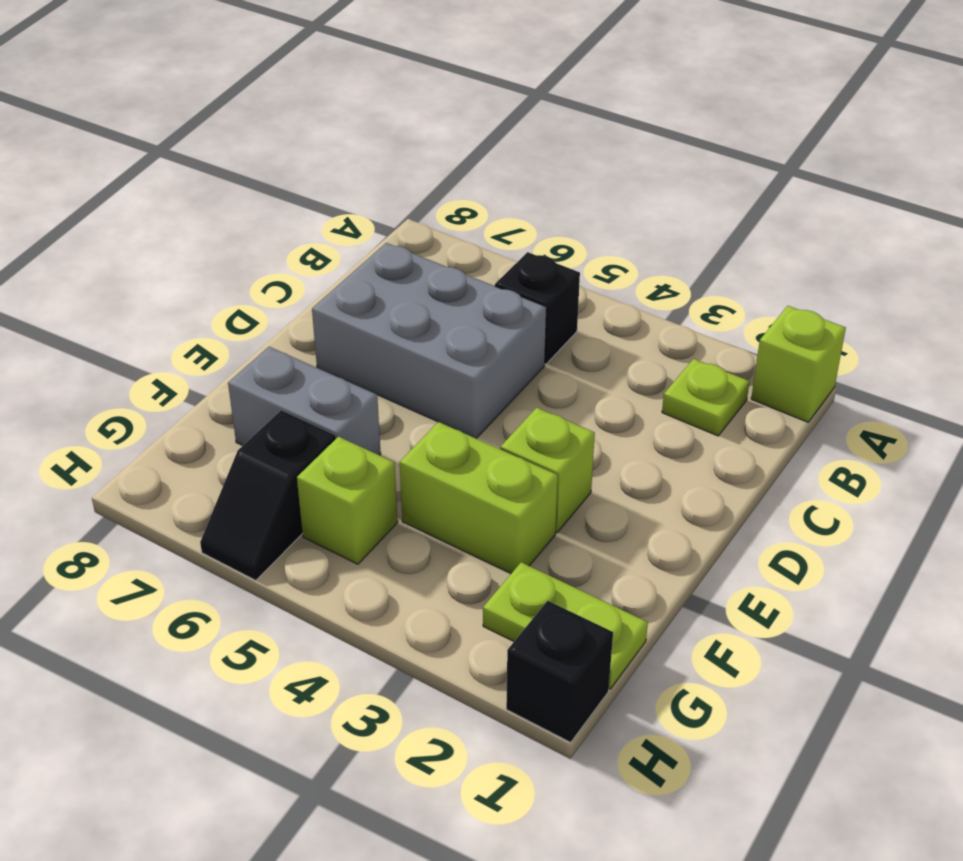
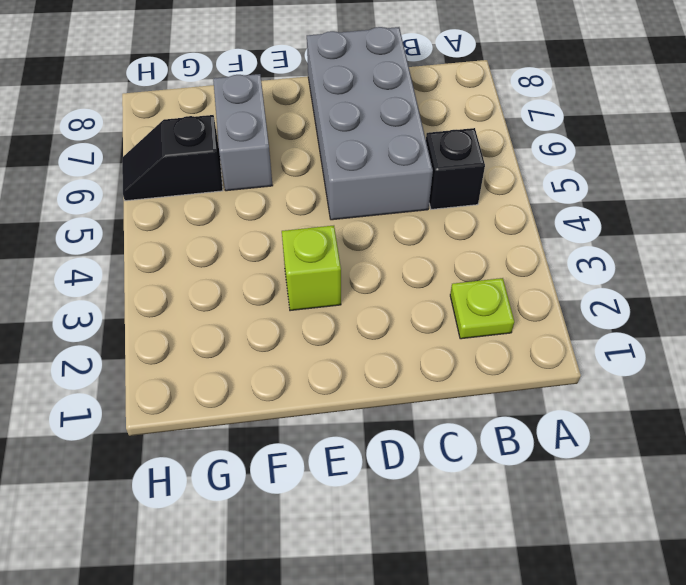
grey brick C5:D8 level 1 -> grey brick C5:D7 level 1
none -> lime brick A1 level 1
none -> lime brick F3:F4 level 1

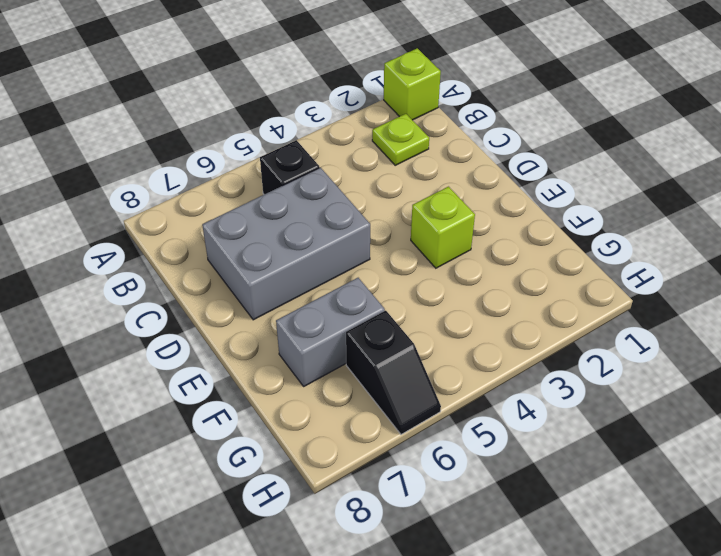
none -> lime brick F3:F4 level 1
none -> lime plate G1:G2 level 1

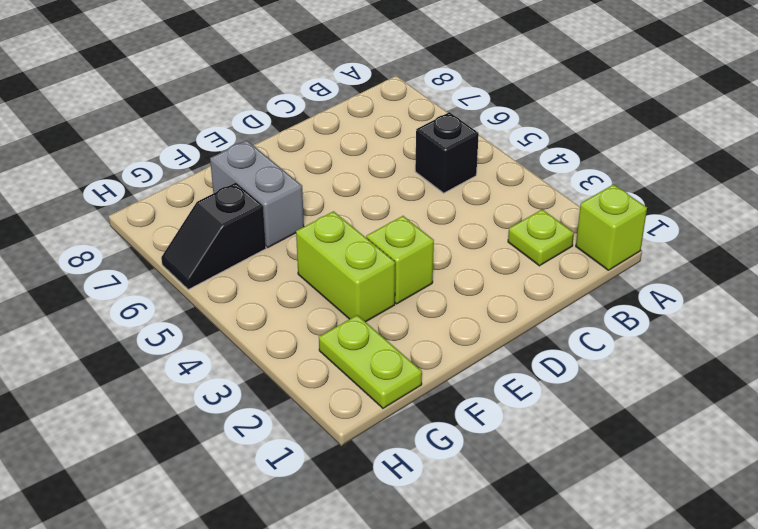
none -> grey brick C5:D7 level 1
none -> lime brick G5 level 1

